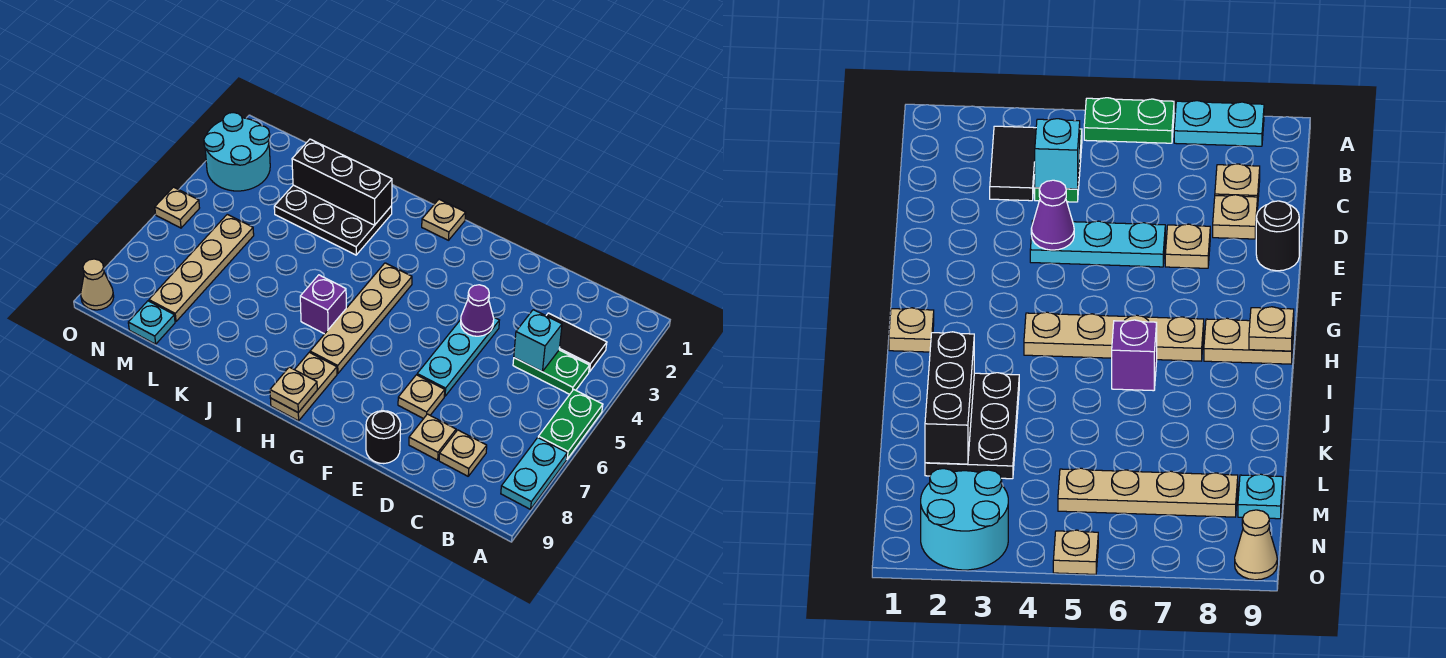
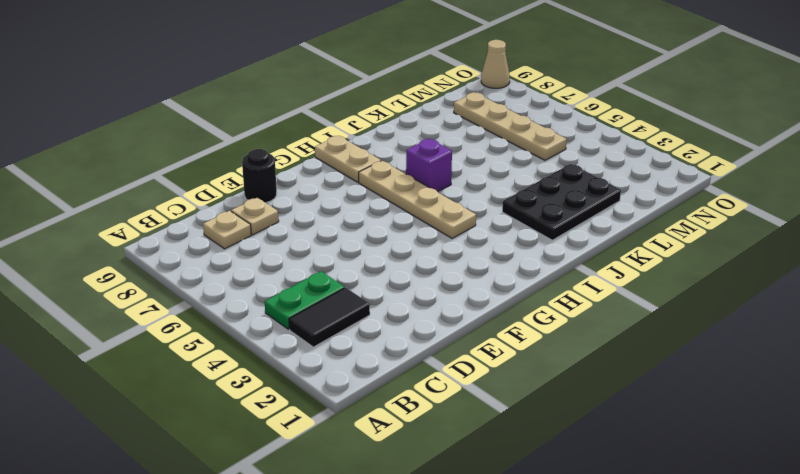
none -> green plate A5:A6 level 1
none -> cyan plate A7:A8 level 1
none -> cyan plate E4:E6 level 1

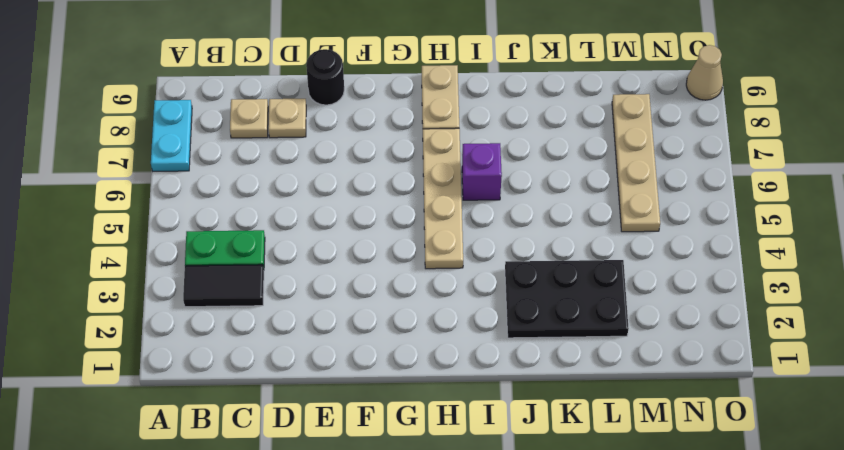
none -> green plate A5:A6 level 1
none -> cyan plate E4:E6 level 1
none -> tan plate E7 level 1

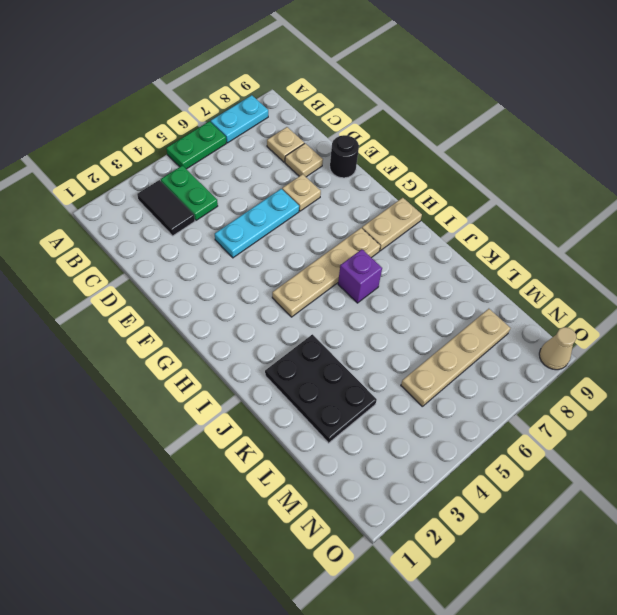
none -> tan plate H1 level 1
none -> cyan plate M9 level 1
none -> cyan round brick N2:O3 level 1

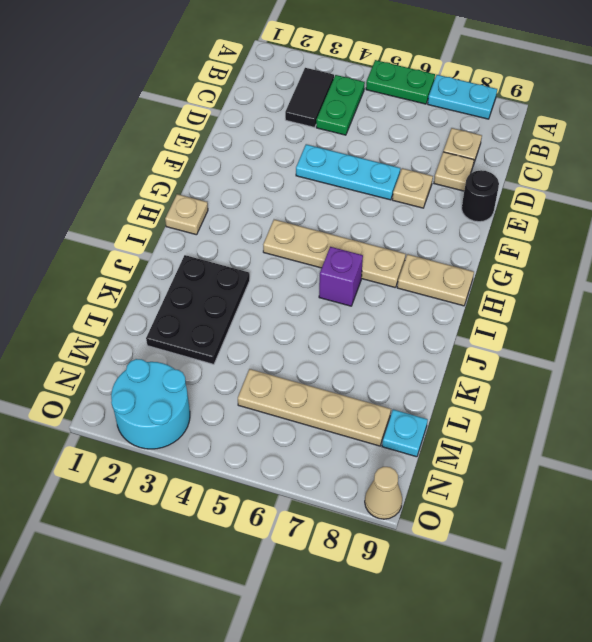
none -> tan plate O5 level 1
none -> cyan brick C4 level 2
none -> purple cone E4 level 2

